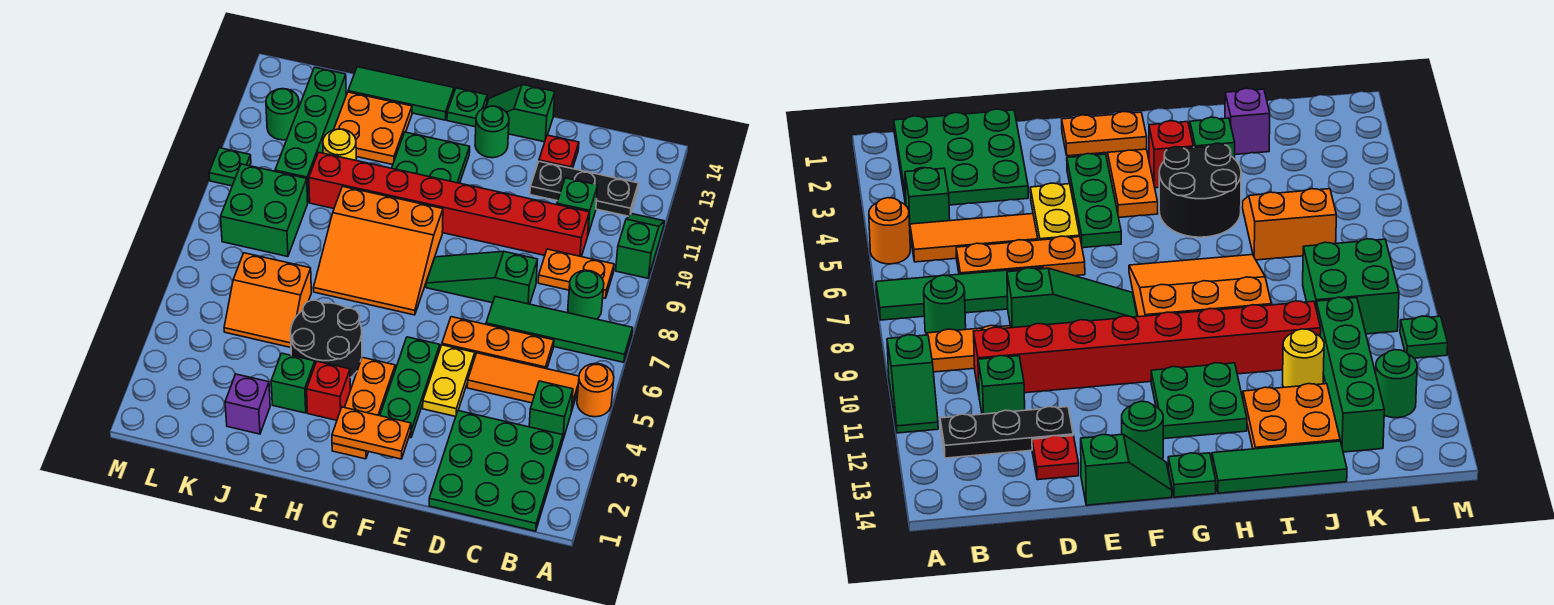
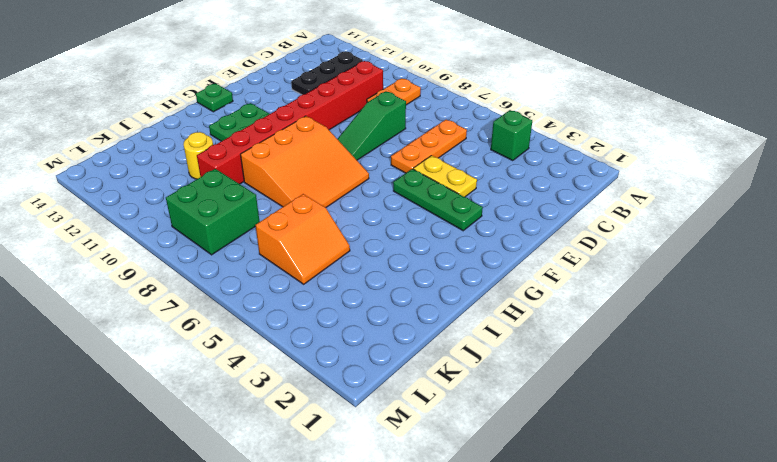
none -> orange round brick A5 level 1
none -> green tile A7:D7 level 1
none -> green slope A10:A11 level 1 top 10
none -> green plate B1:D3 level 1

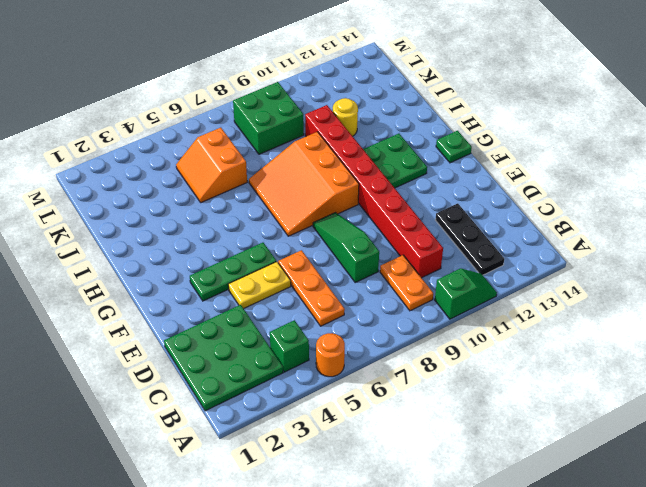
none -> green tile A7:D7 level 1
none -> orange tile B5:D5 level 1
none -> green round brick B8 level 1
none -> green brick C11 level 1

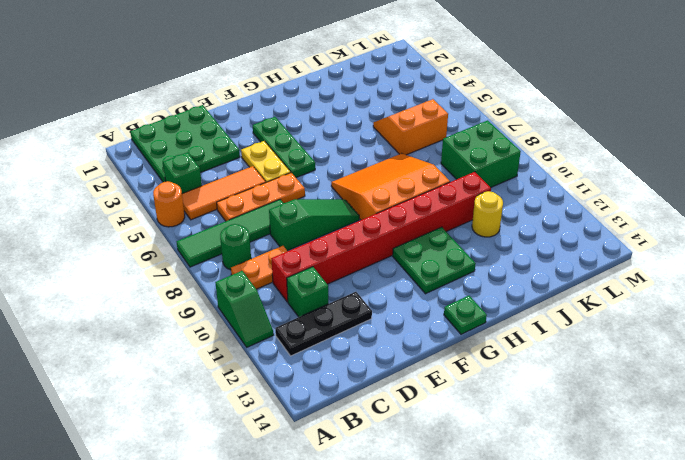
none -> red plate D13 level 1
none -> green slope E14:F14 level 1 top E
none -> green round brick F13 level 1
none -> orange plate G2:G4 level 1

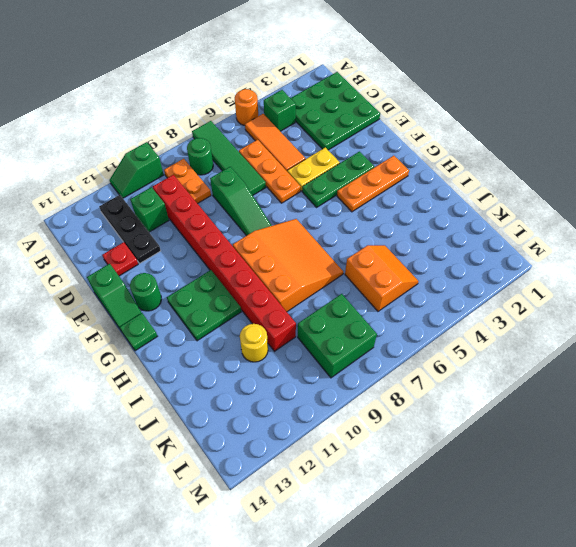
none -> red brick H3 level 1
none -> black round brick H4:I5 level 1
none -> green tile H14:J14 level 1
none -> green brick I3 level 1

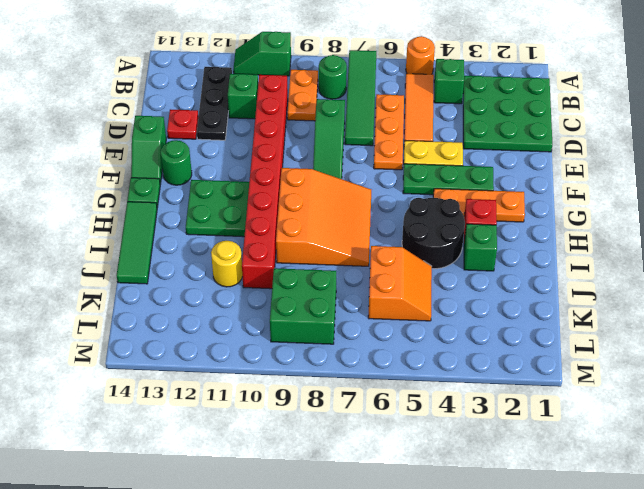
none -> orange plate I12:J13 level 1
none -> purple brick J2 level 1
none -> green brick K10:K13 level 1
none -> green round brick L12 level 1

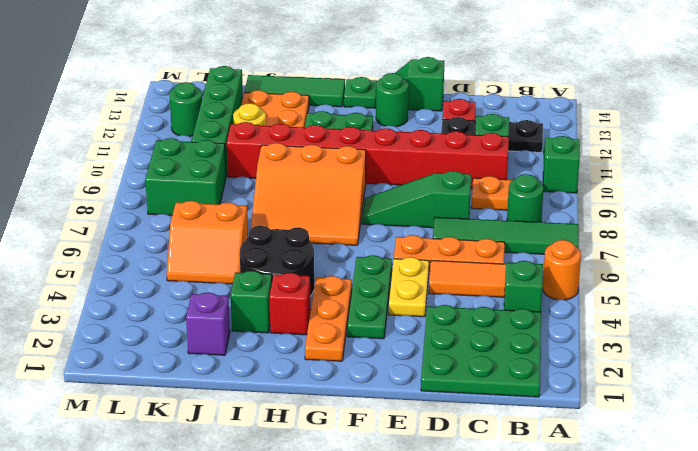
none -> green plate M10 level 1
none -> orange plate F2:G2 level 2

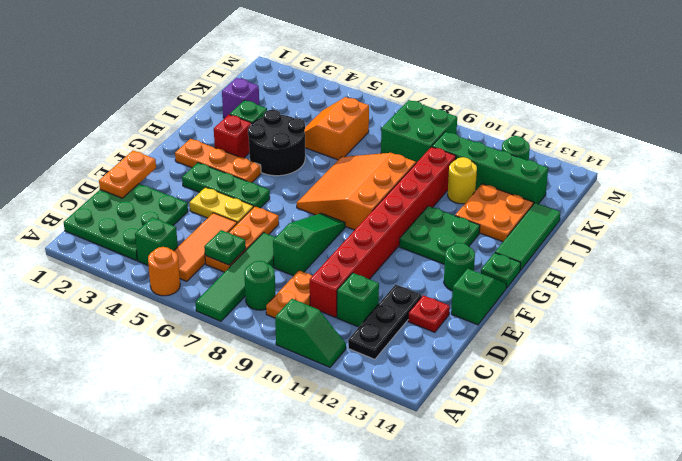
green plate C6 level 2 -> green plate M10 level 1
orange plate D1:E1 level 2 -> orange plate F2:G2 level 2

